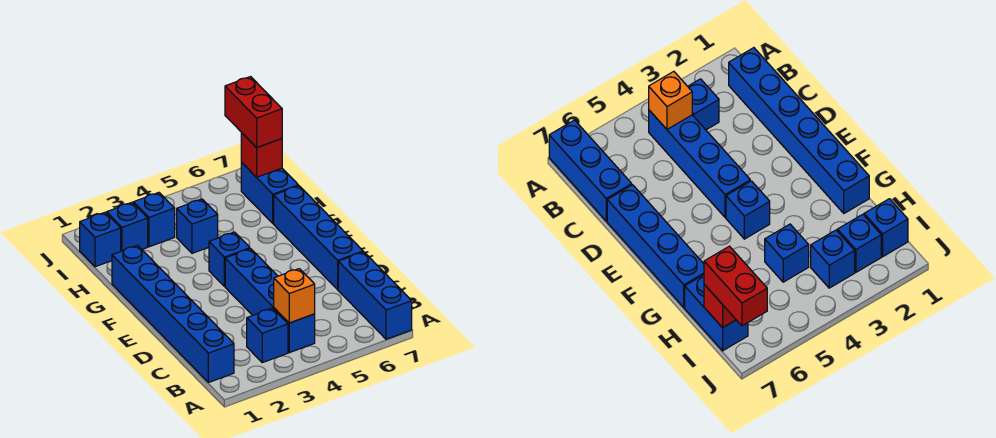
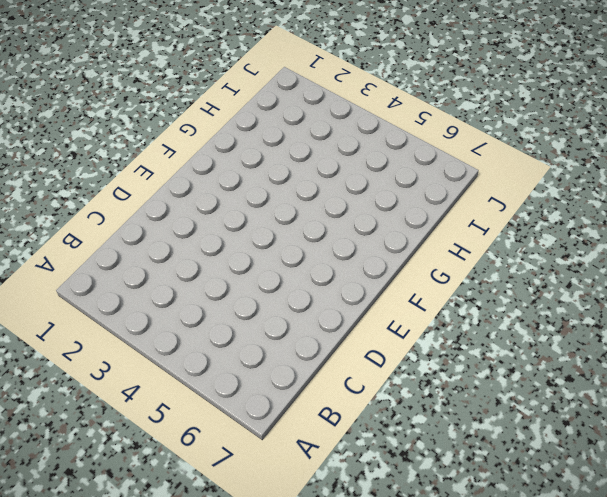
none -> blue brick A7:C7 level 1
none -> blue brick B1:G1 level 1
none -> blue brick B3 level 1

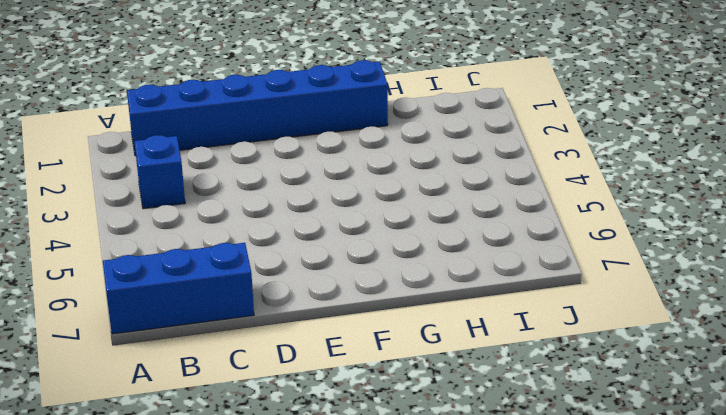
none -> blue brick B4:E4 level 1
none -> blue brick D7:G7 level 1
none -> blue brick F4 level 1

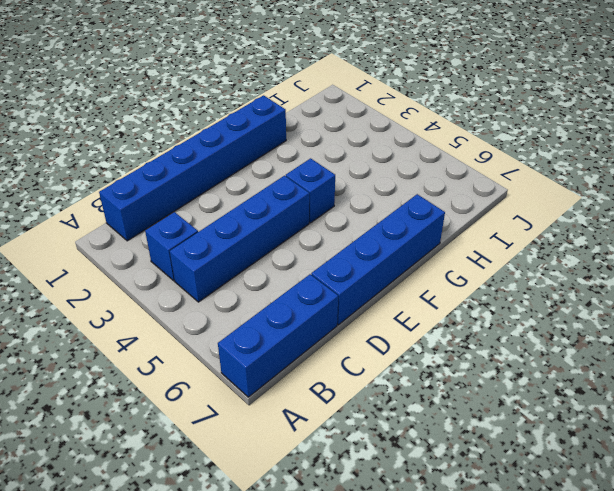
none -> blue brick H4 level 1
none -> blue brick H7:I7 level 1
none -> blue brick I1 level 1

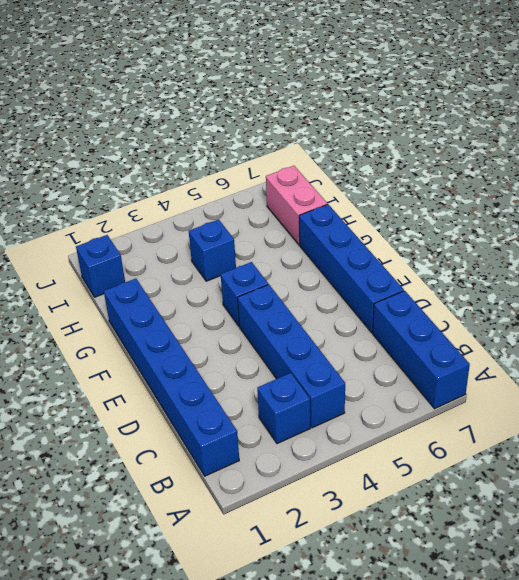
pink brick H7:I7 level 1 -> blue brick H7:I7 level 1
none -> blue brick I2 level 1
none -> blue brick I3 level 1
none -> orange brick B4 level 2

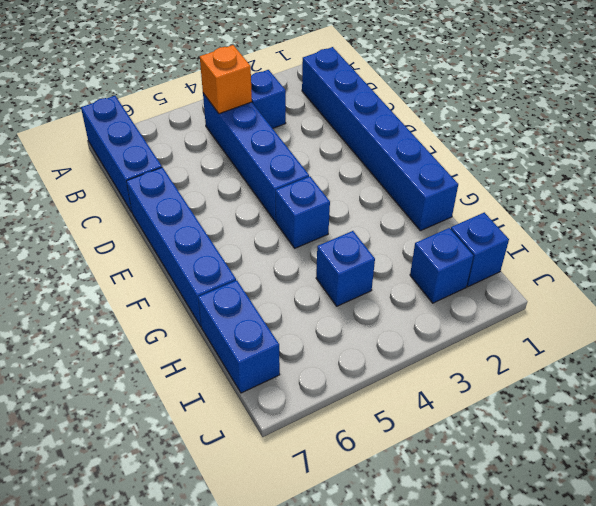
none -> blue brick I3 level 1
none -> red brick I7 level 2
none -> red brick I7:J7 level 3

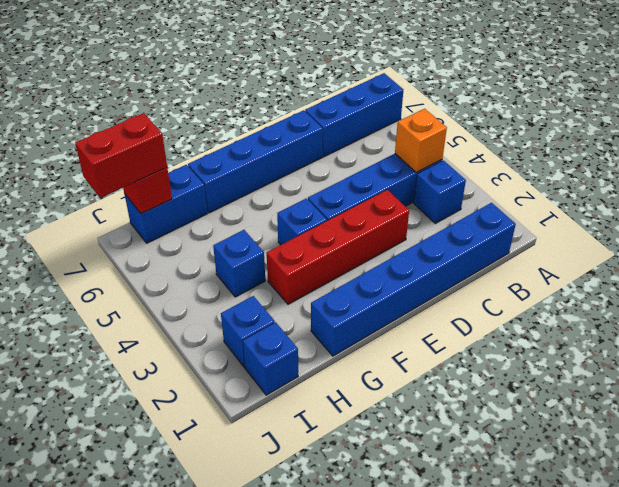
red brick D3:G3 level 1 -> none
none -> blue brick I3 level 1

